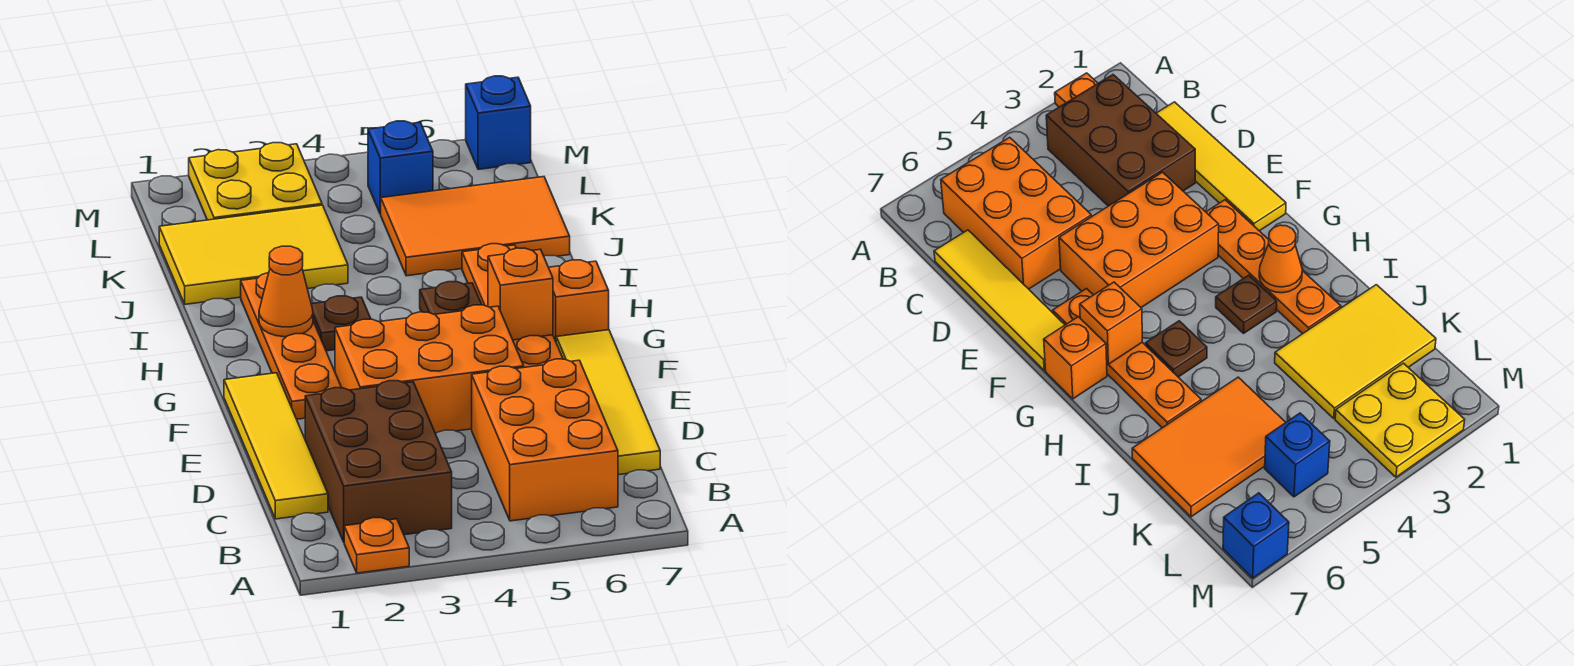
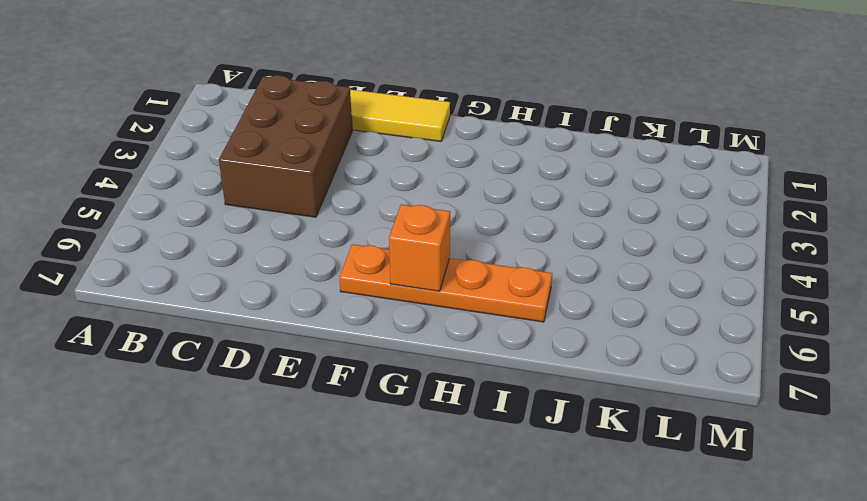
brown brick C2:D4 level 1 -> brown brick B2:D3 level 1
none -> orange plate A2 level 1
none -> orange brick B5:D6 level 1
none -> yellow tile C7:F7 level 1

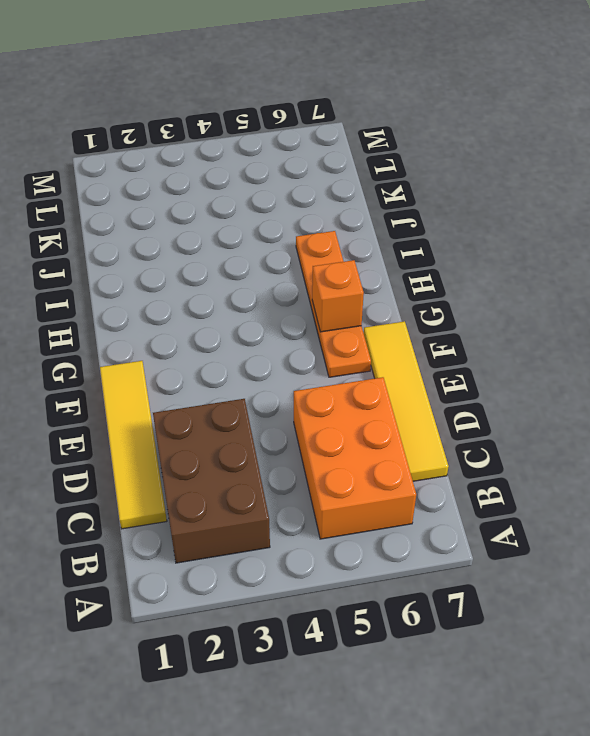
none -> orange plate A2 level 1
none -> orange brick E3:F5 level 1
none -> orange plate F2:I2 level 1

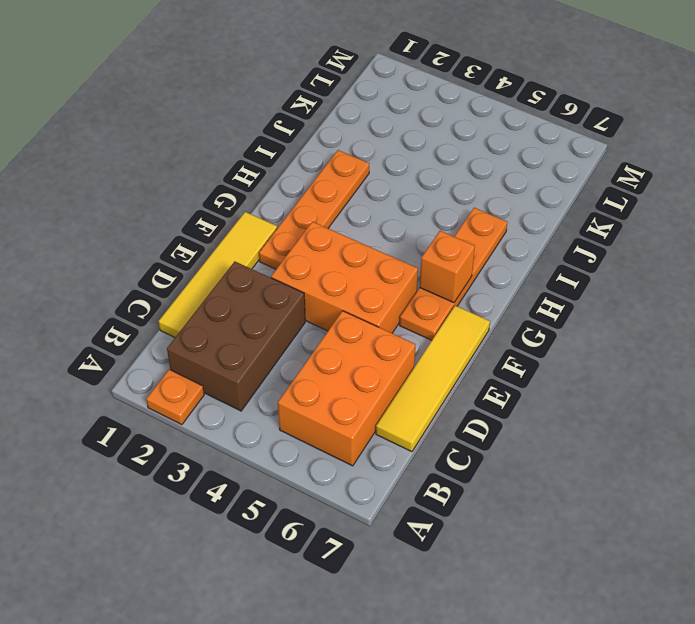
none -> orange brick G7 level 1
none -> brown plate H3 level 1
none -> brown plate H5 level 1

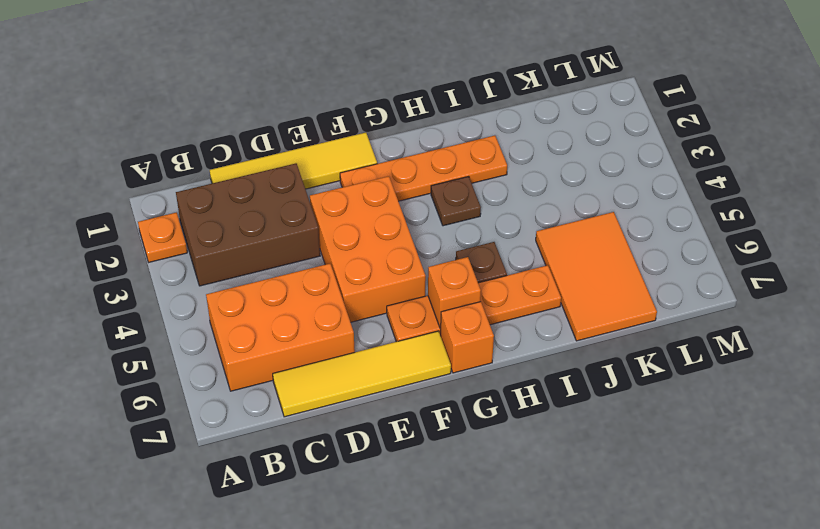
none -> yellow tile J1:K3 level 1
none -> yellow plate L2:M3 level 1
none -> blue brick L5 level 1

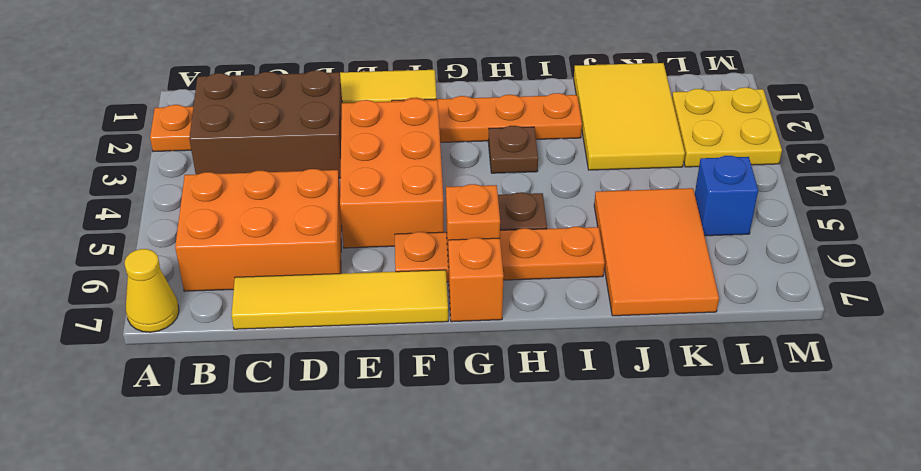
yellow cone A7 level 1 -> none
none -> blue brick M7 level 1
none -> orange cone H2 level 2

